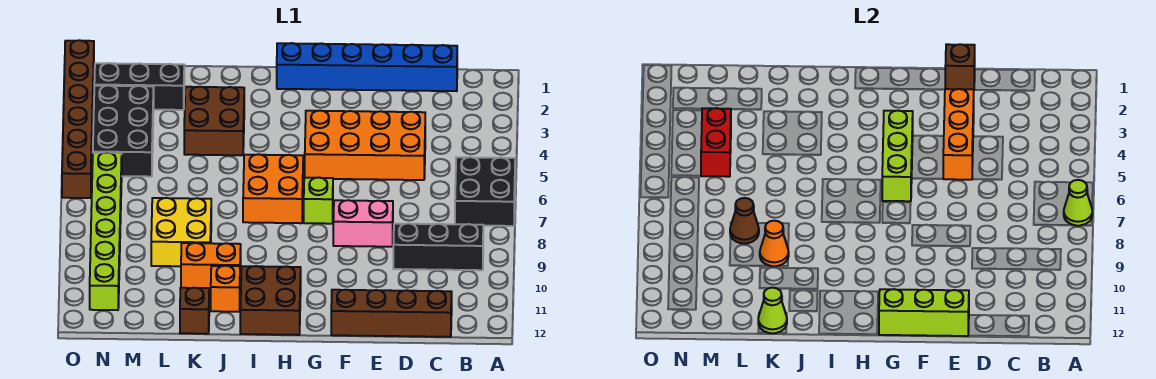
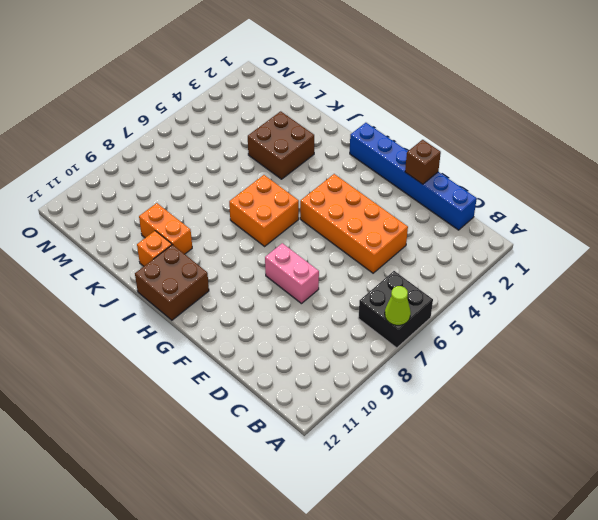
none -> black brick B9:D9 level 1
none -> brown brick C12:F12 level 1
none -> lime brick G7 level 1

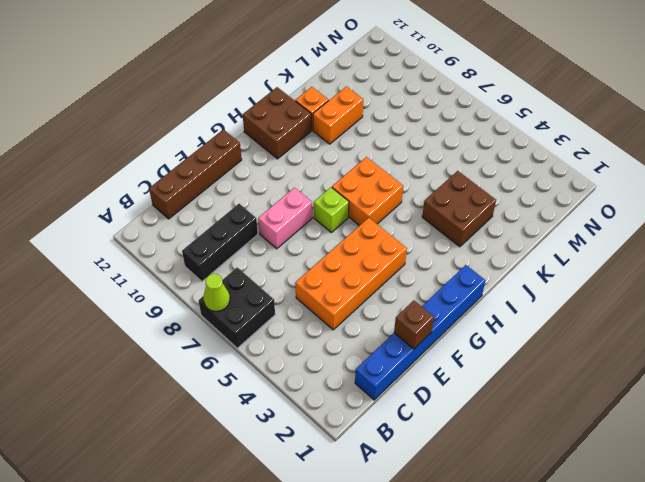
none -> yellow brick K8:L9 level 1
none -> brown brick K12 level 1
none -> black brick L2:N2 level 1

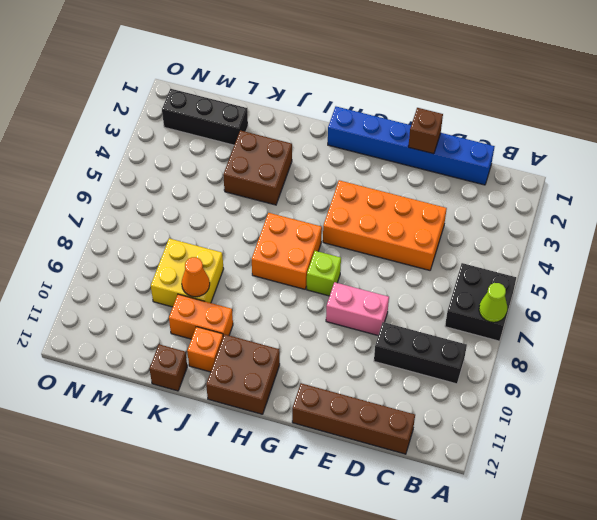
none -> black brick M3:N5 level 1
none -> lime brick N6:N11 level 1
none -> brown brick O1:O6 level 1

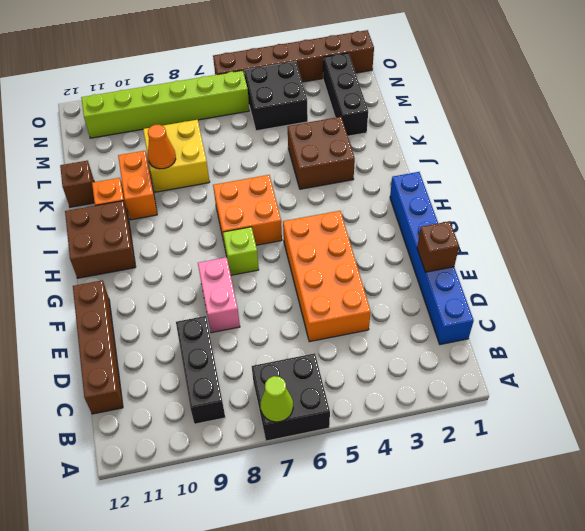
black brick M4:N5 level 1 -> black brick M3:N5 level 1
none -> orange brick E3:E5 level 2
none -> lime brick E12:G12 level 2
none -> lime brick G4:G6 level 2

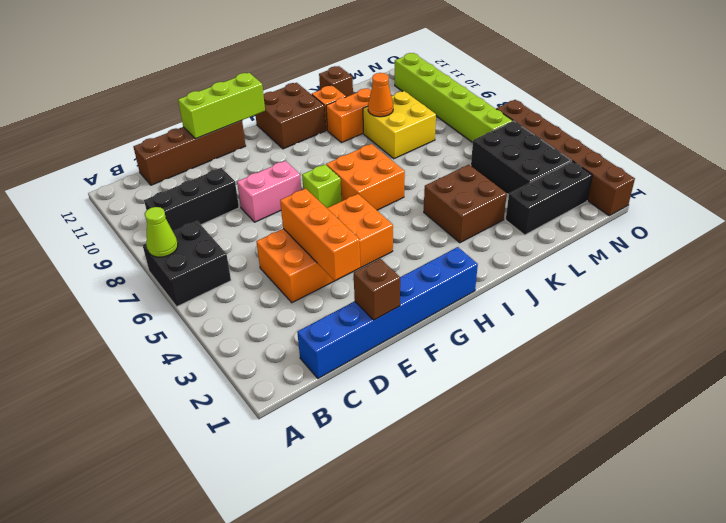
none -> lime brick G4:G6 level 2
none -> lime cone K12 level 2
none -> brown cone L8 level 2

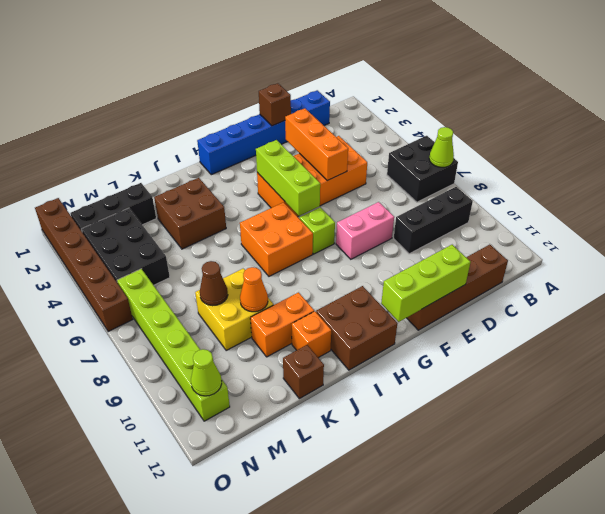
lime cone N11 level 2 -> lime cone K12 level 2
none -> red brick M4:M5 level 2

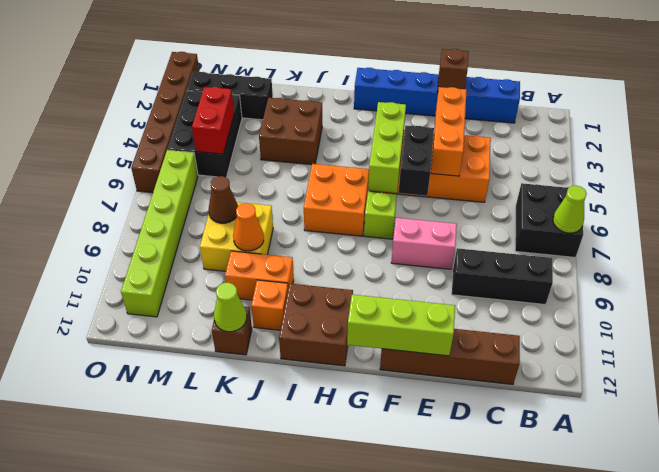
black brick F5:F6 level 2 -> none

